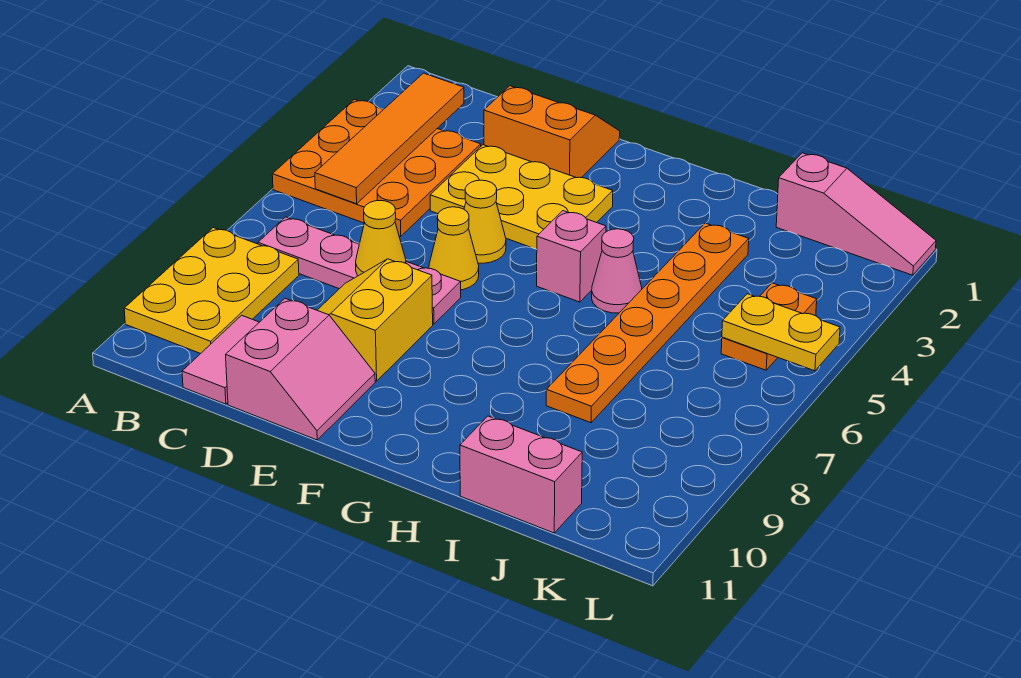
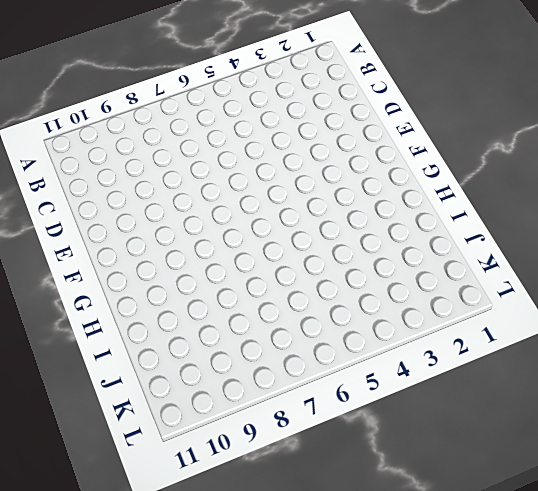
none -> orange plate A3:C5 level 1
none -> yellow plate A8:B10 level 1
none -> pink plate B7:E7 level 1

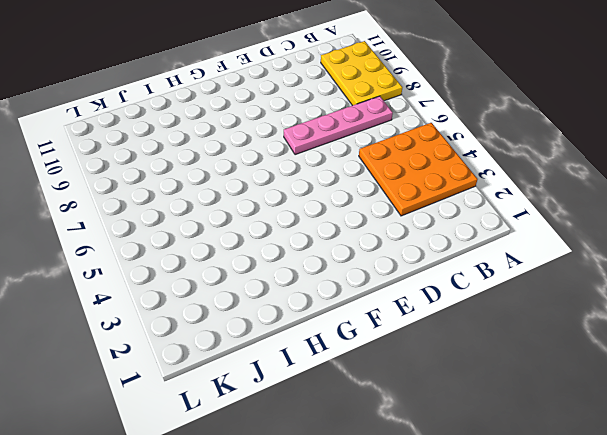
none -> pink tile C10:C11 level 1
none -> orange slope D1:E2 level 1 top 2
none -> yellow plate D3:F4 level 1

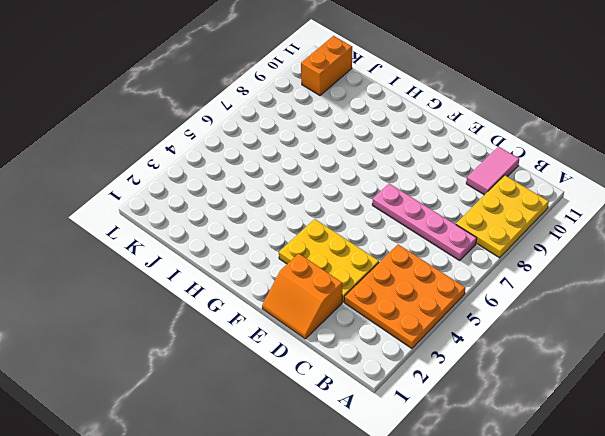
orange brick K10:K11 level 1 -> none
none -> yellow slope D8:E9 level 1 top E
none -> pink slope D10:E11 level 1 top D
none -> yellow cone E5 level 1

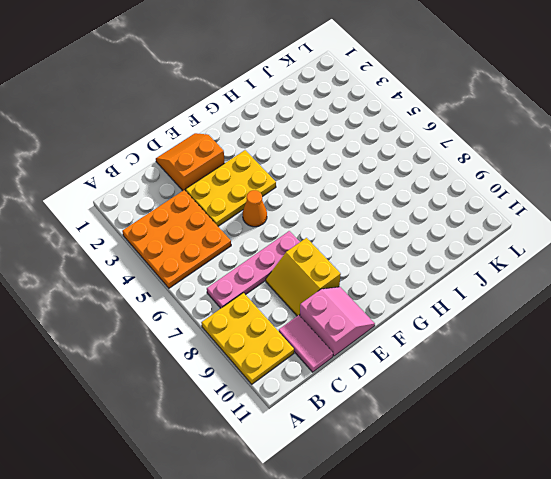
orange cone E5 level 1 -> yellow cone E5 level 1
none -> yellow cone E6 level 1
none -> pink brick G5 level 1
none -> pink cone H5 level 1

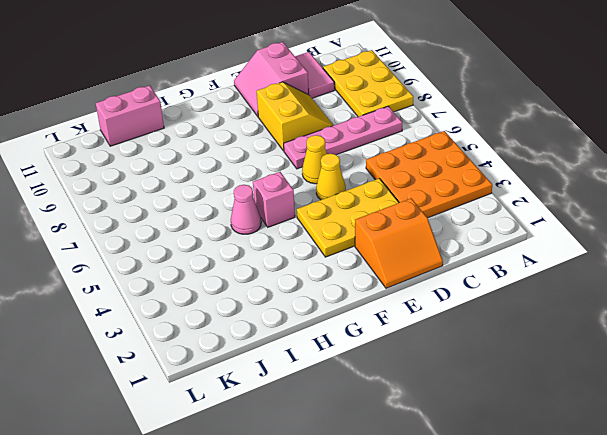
none -> orange plate I3:I8 level 1
none -> pink slope J1:L1 level 1 top J
none -> orange plate K4:K5 level 1

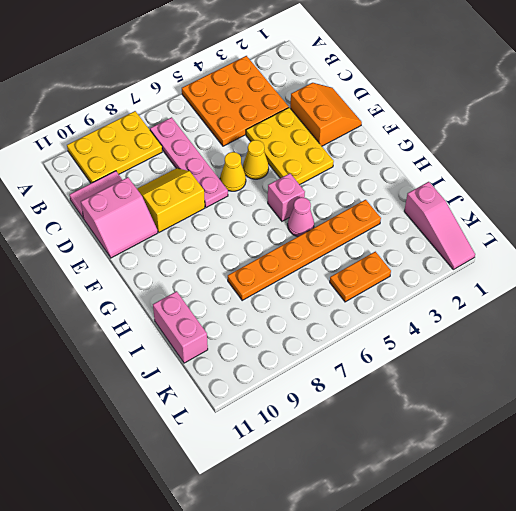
none -> orange tile B2:B5 level 2
none -> yellow cone D7 level 2
none -> yellow plate K5:L5 level 2

